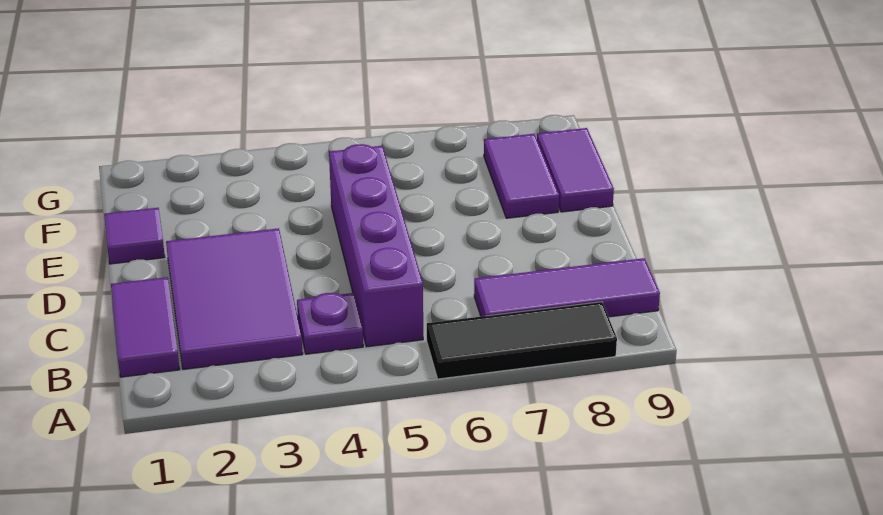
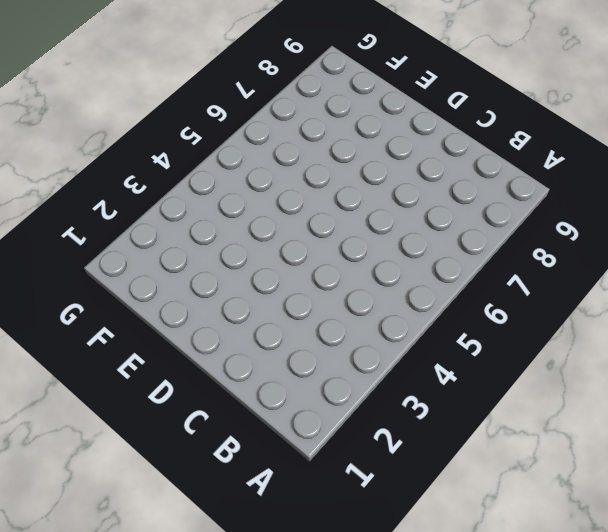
none -> black tile A6:A8 level 1
none -> purple tile B1:C1 level 1

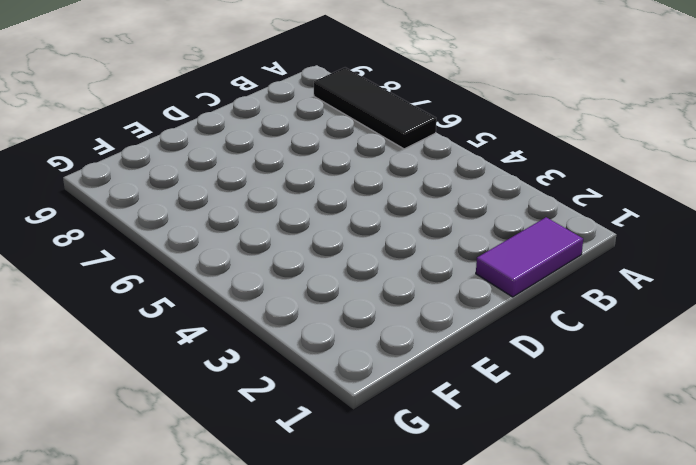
none -> purple tile B2:D3 level 1
none -> purple plate B4 level 1

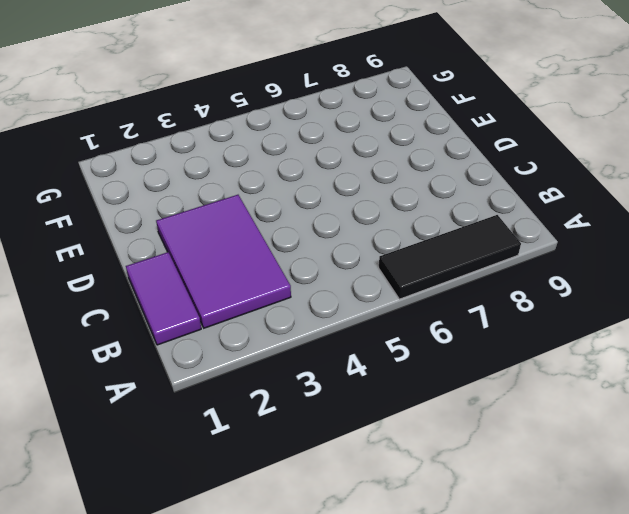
none -> purple plate B4 level 1
none -> purple brick B5:E5 level 1

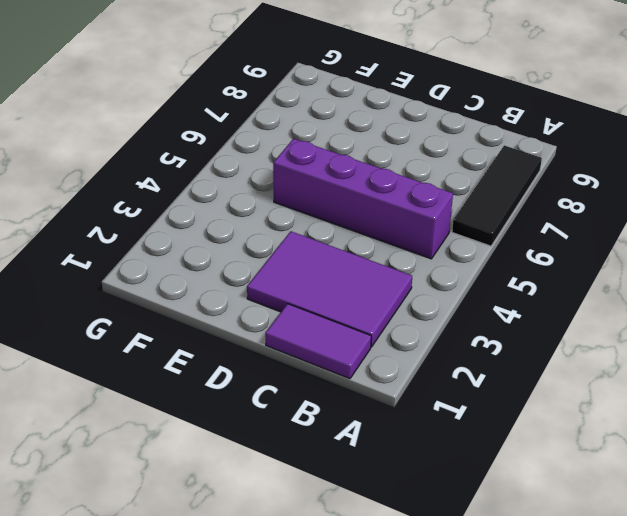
none -> purple plate B4 level 1
none -> purple tile B7:B9 level 1

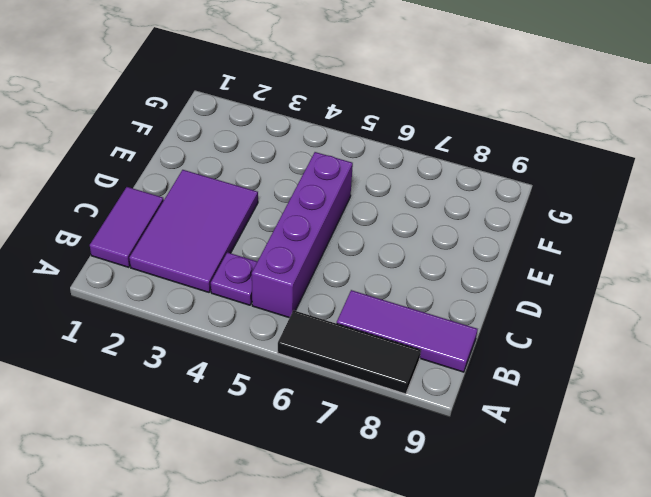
none -> purple tile E1 level 1
none -> purple tile E8:F8 level 1

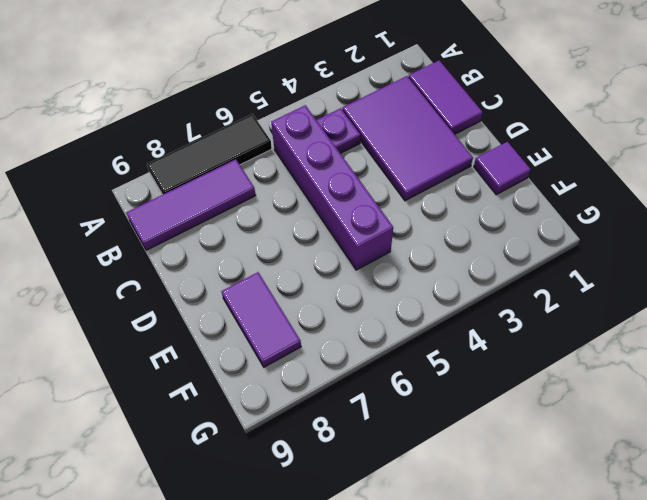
none -> purple tile E9:F9 level 1

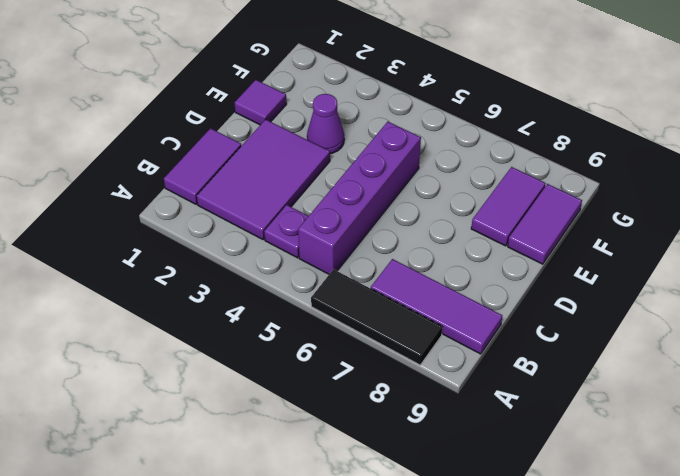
purple cone E3 level 1 -> none

